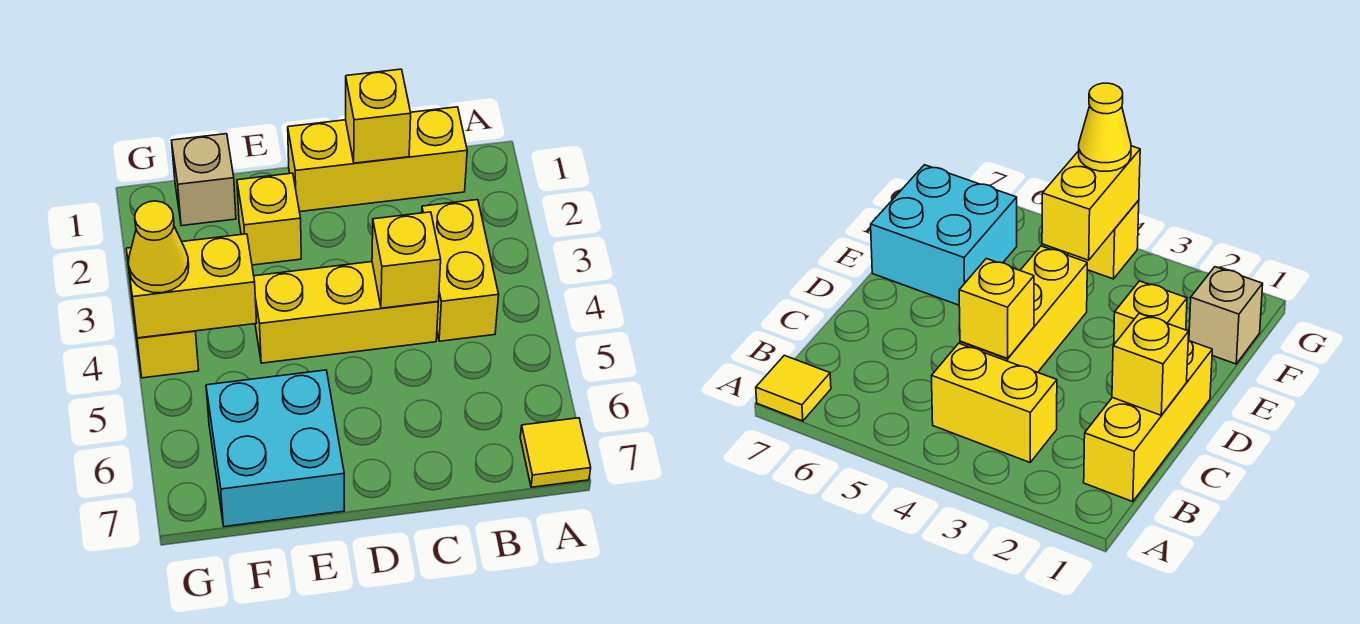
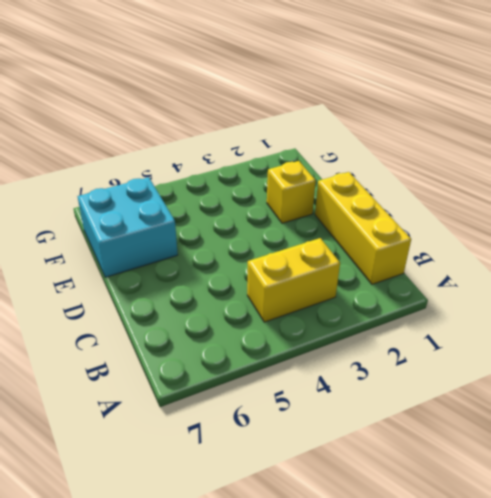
none -> yellow tile A7 level 1
none -> yellow brick C4:E4 level 1
none -> tan brick F1 level 1

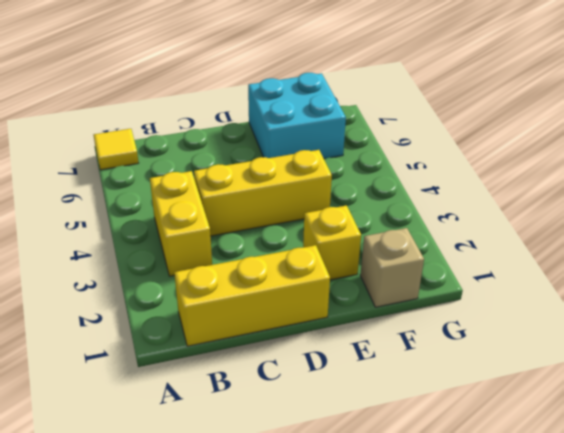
none -> yellow brick G4 level 1
none -> yellow brick C1 level 2
none -> yellow brick C4 level 2

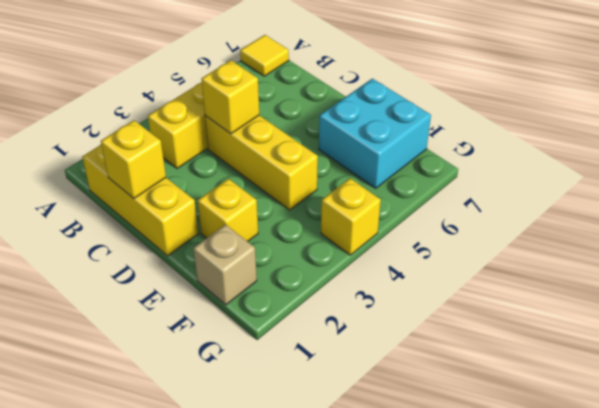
none -> yellow brick F4:G4 level 2
none -> yellow cone G4 level 3

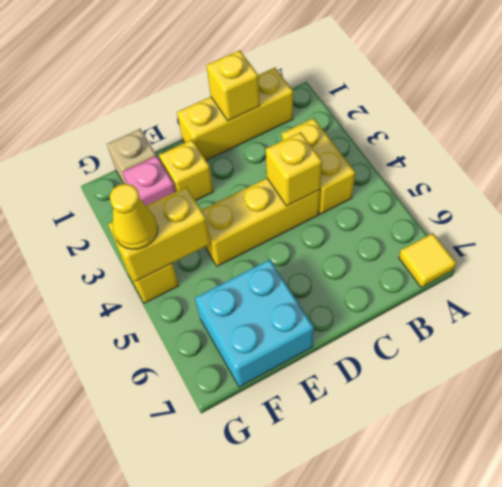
pink brick F2 level 1 -> none

